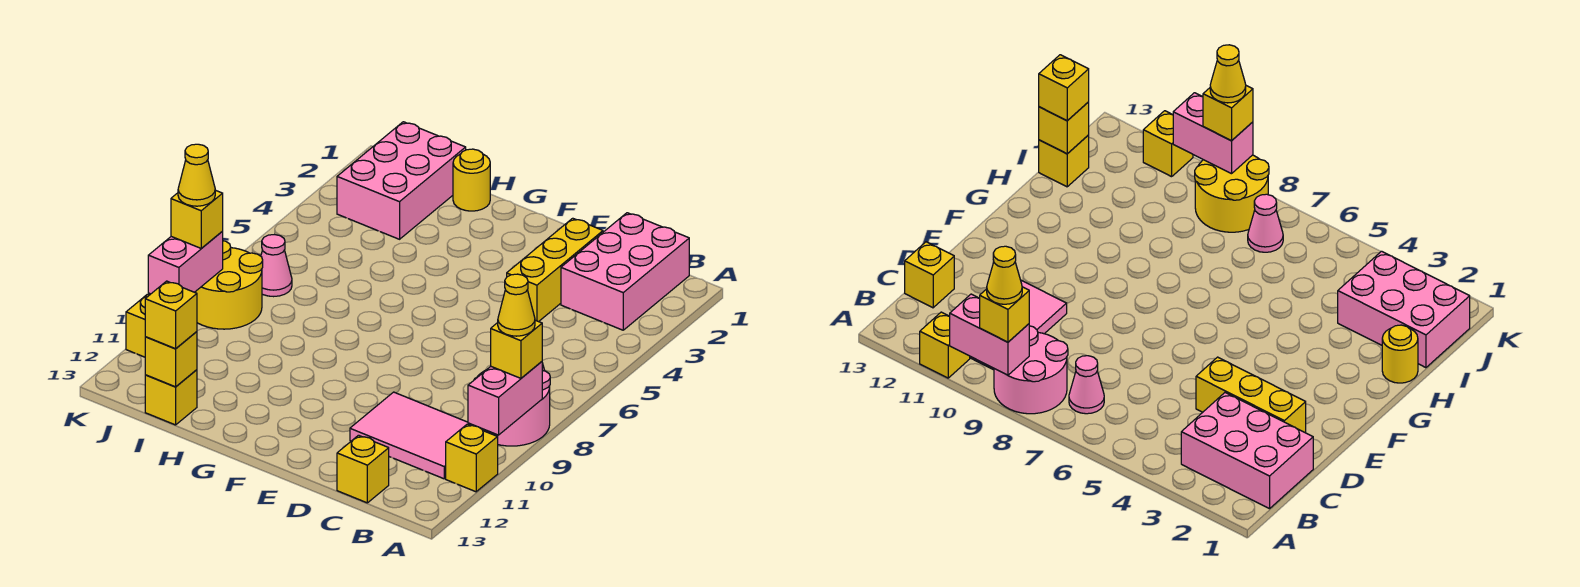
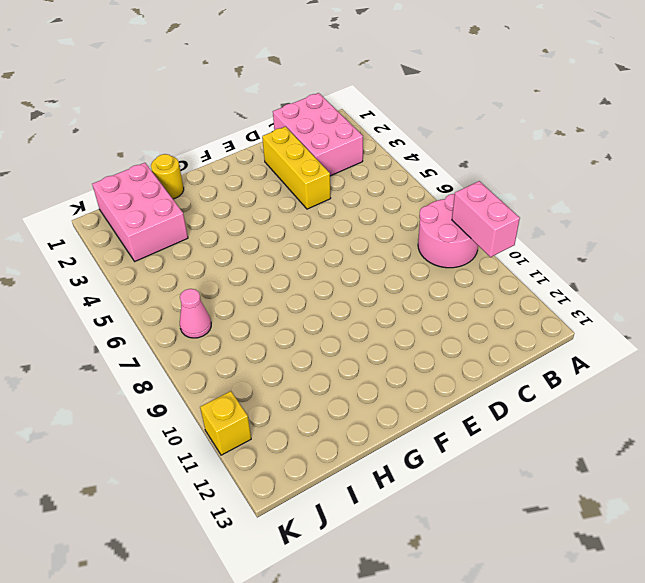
none -> yellow brick A11 level 1
none -> pink cone B7 level 1
none -> pink tile B10:D11 level 1

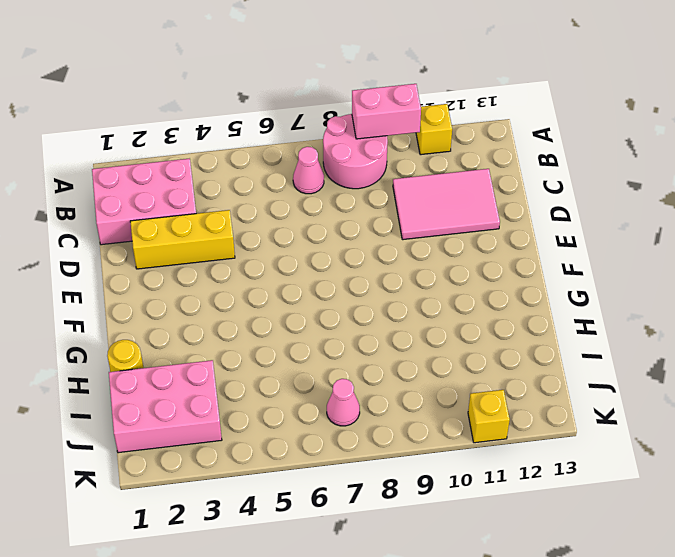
pink tile C10:D12 level 1 -> pink tile B10:D11 level 1
none -> yellow brick C13 level 1
none -> yellow brick I13 level 1
none -> yellow round brick J8:K9 level 1

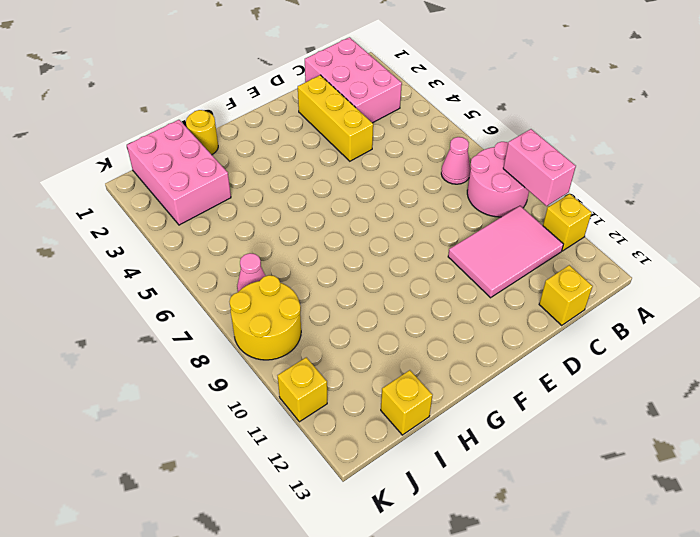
none -> yellow brick I13 level 2
none -> pink brick K9:K10 level 2
none -> yellow brick A9 level 3

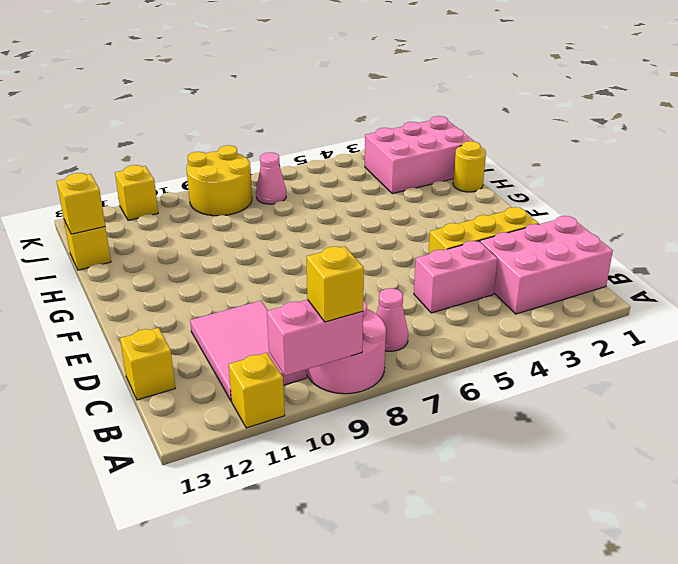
pink brick C4:C5 level 1 -> pink brick K9:K10 level 2
none -> yellow brick I13 level 3
none -> yellow brick K9 level 3
none -> yellow cone A9 level 4

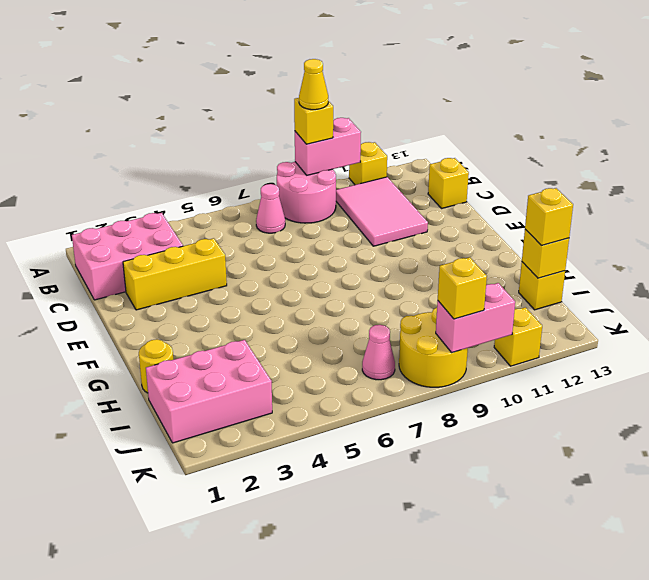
none -> yellow cone K9 level 4

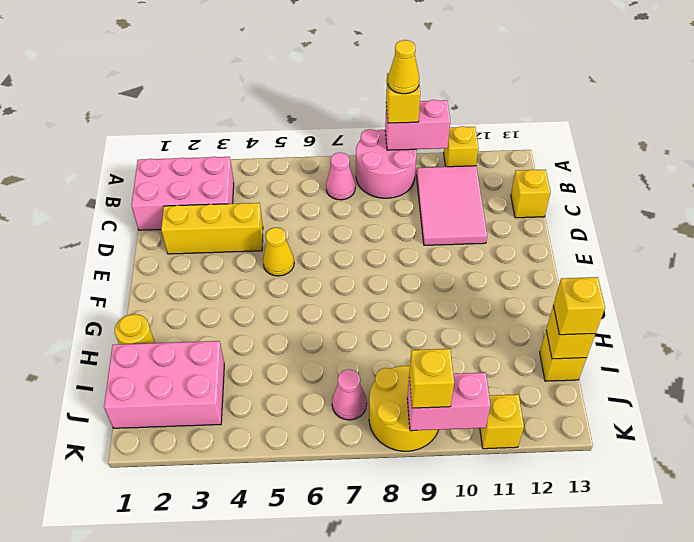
yellow cone E5 level 1 -> yellow cone K9 level 4

